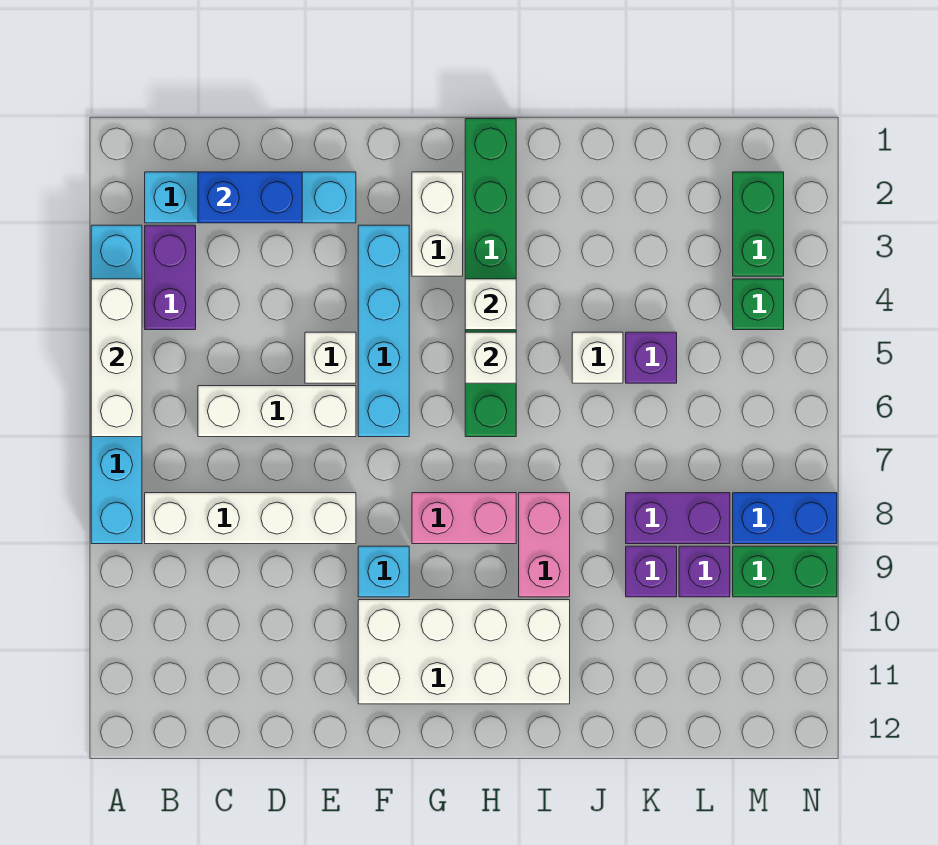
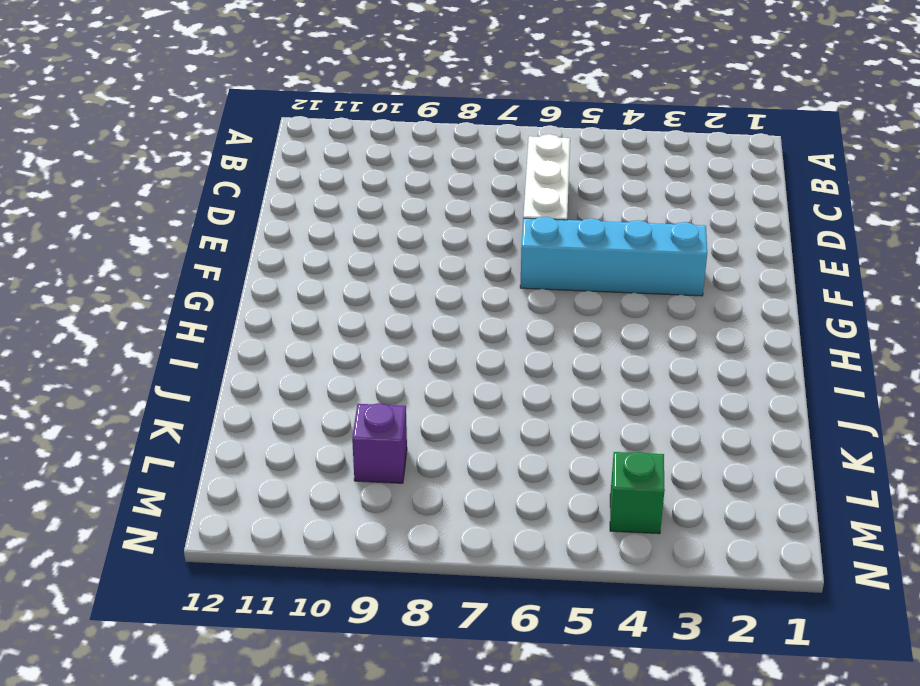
none -> cyan brick A3:A8 level 1
none -> cyan brick B2:E2 level 1
none -> purple brick B3:B4 level 1

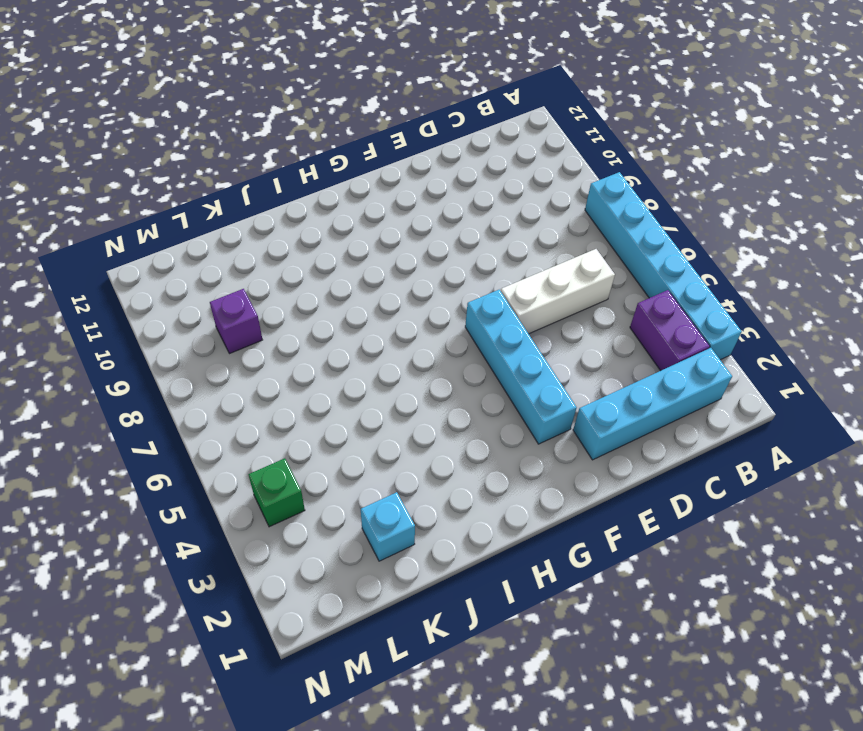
cyan brick K2 level 1 -> cyan brick F9 level 1
none -> white brick B8:E8 level 1
none -> white brick E5 level 1
none -> white brick F10:I11 level 1

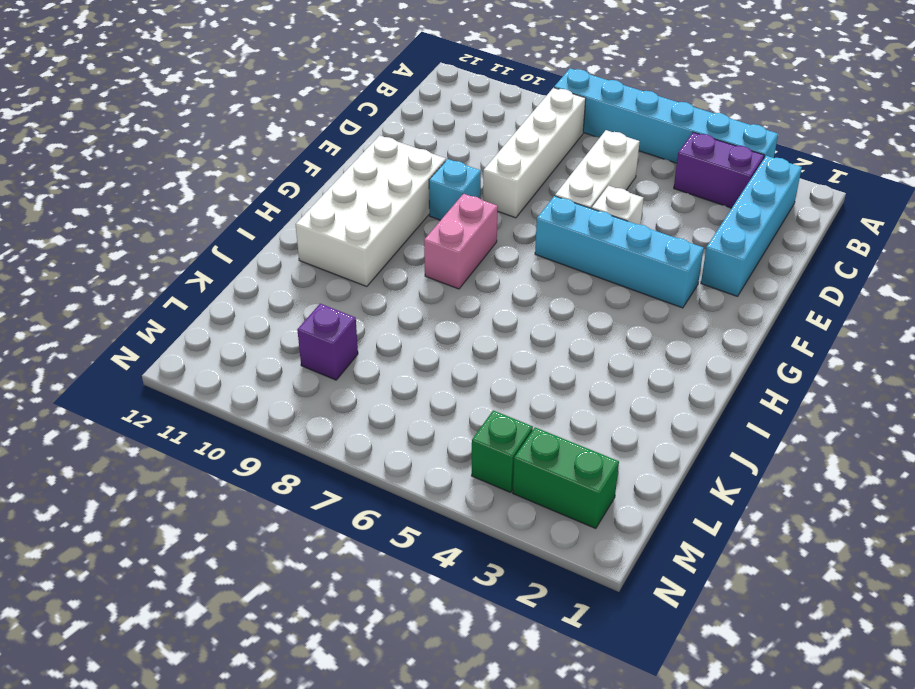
none -> white brick G2:G3 level 1
none -> green brick H1:H6 level 1
none -> pink brick I8:I9 level 1

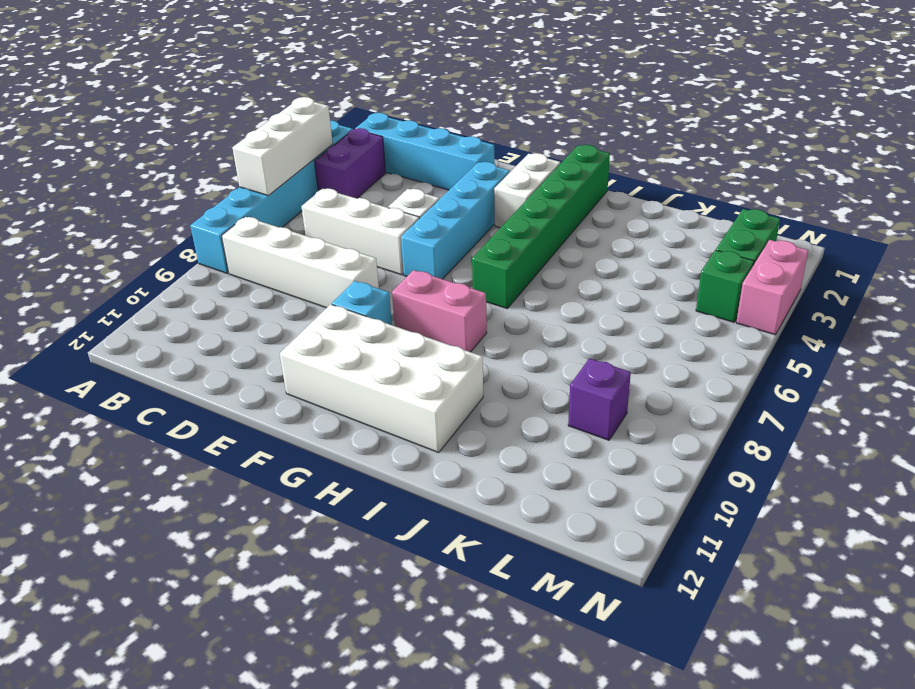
pink brick N3:N4 level 1 -> pink brick I8:I9 level 1
none -> white brick J5 level 1
none -> purple brick K5 level 1
none -> purple brick K8:L8 level 1

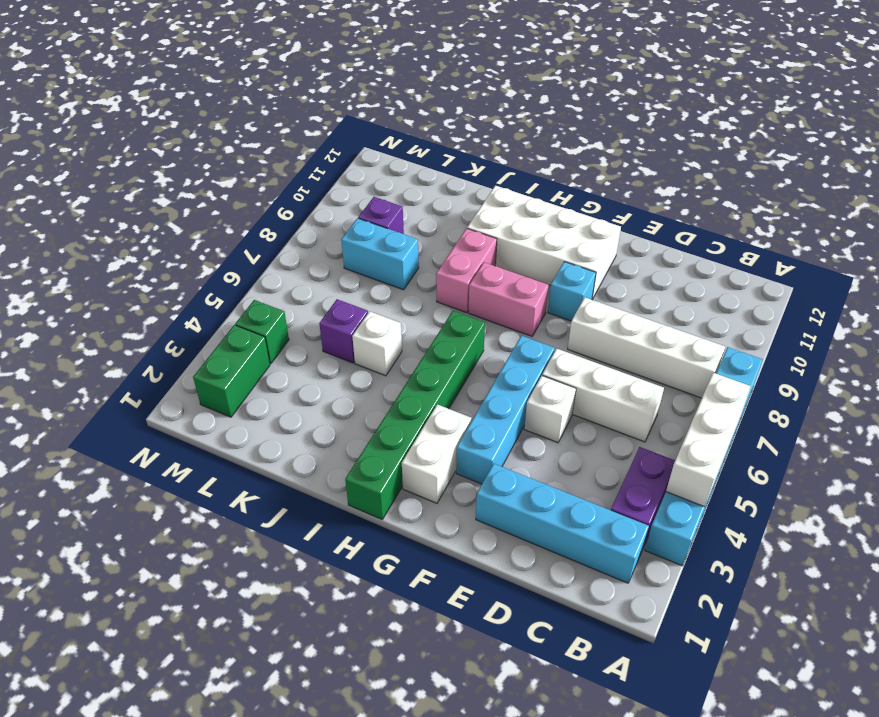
cyan brick K8:L8 level 1 -> purple brick K8:L8 level 1
none -> purple brick K9 level 1
none -> blue brick M8:N8 level 1
none -> green brick M9:N9 level 1

